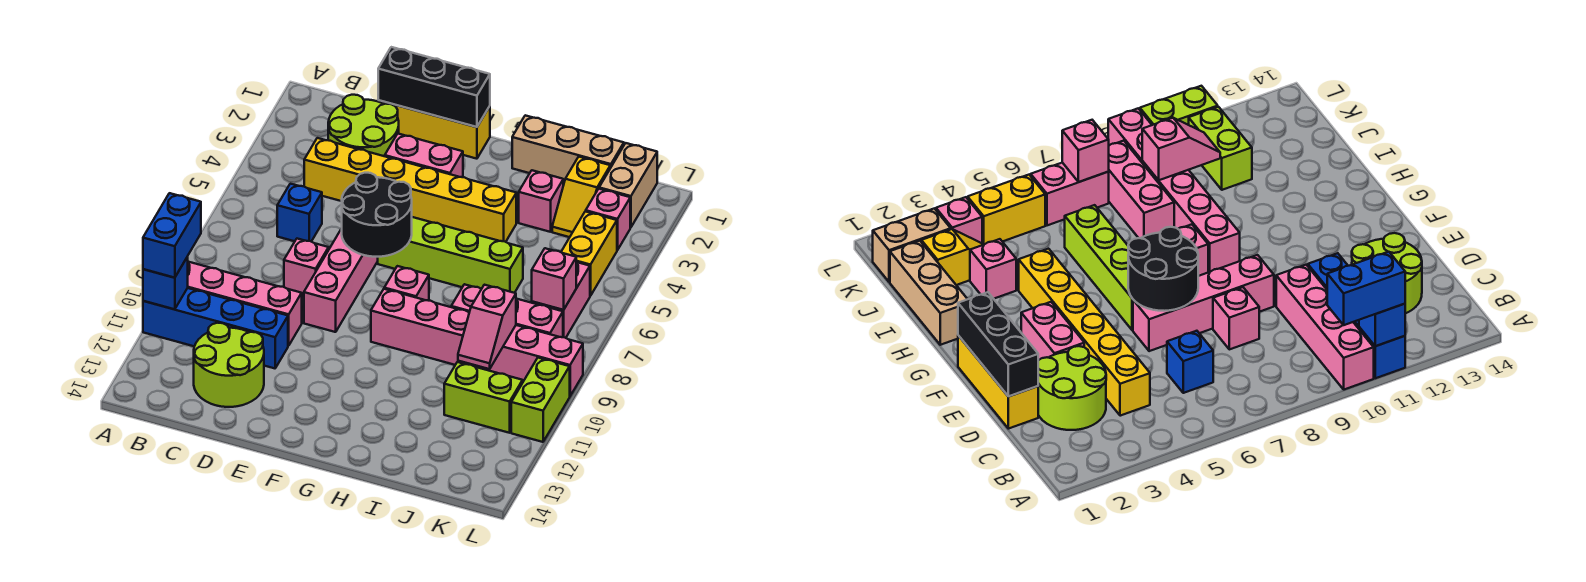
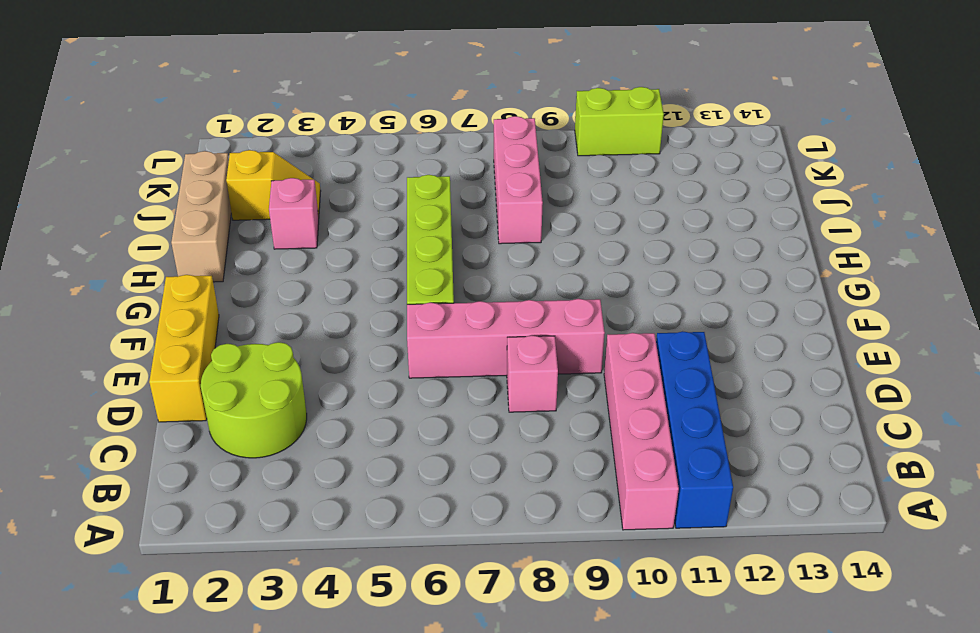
none -> yellow brick C4:H4 level 1
none -> blue brick C6 level 1
none -> lime round brick C12:D13 level 1

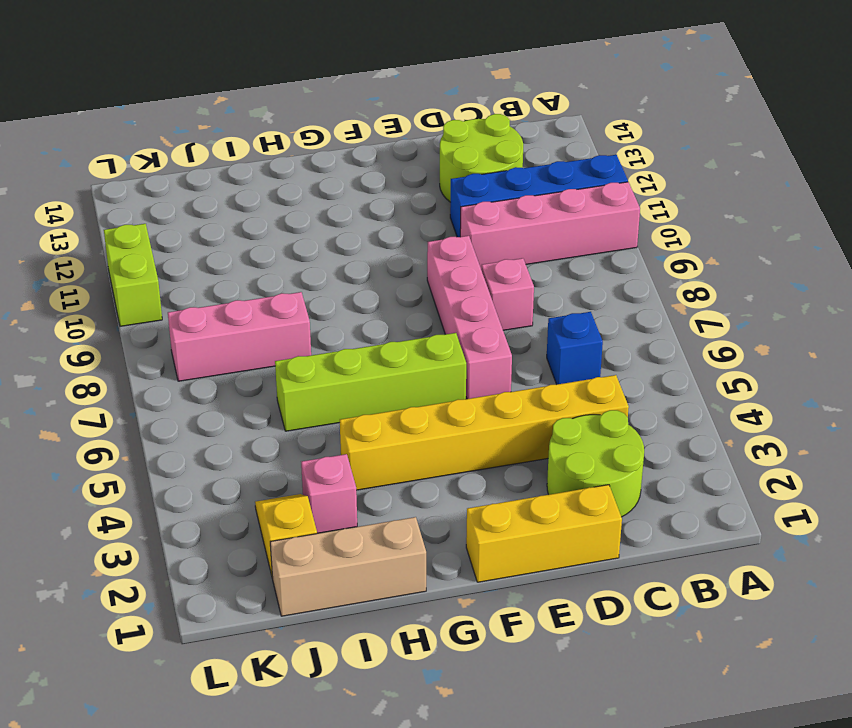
none -> pink brick E3:F3 level 1
none -> pink brick G8 level 1
none -> pink brick G9:L9 level 1

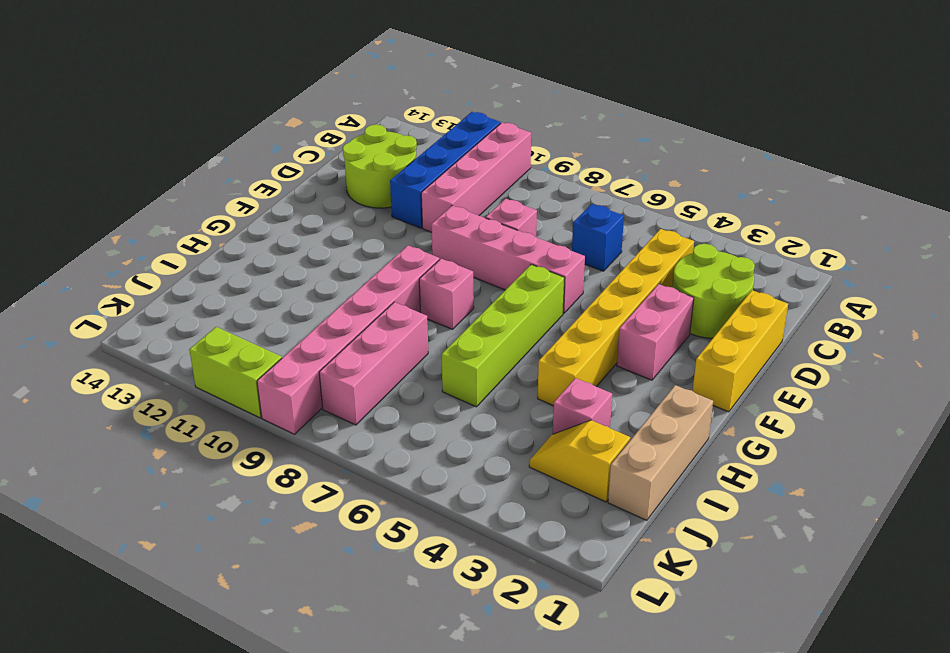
none -> lime brick J11:K11 level 1
none -> tan brick K1:K2 level 1
none -> pink brick K3 level 1

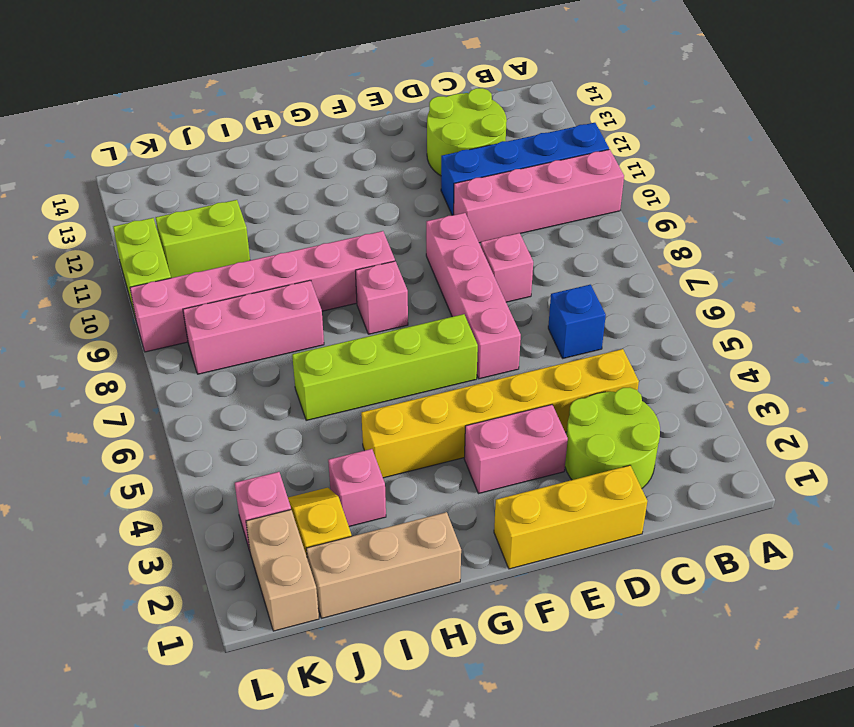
none -> yellow brick K4:K5 level 1
none -> pink brick K6:K7 level 1
none -> blue brick A11 level 2

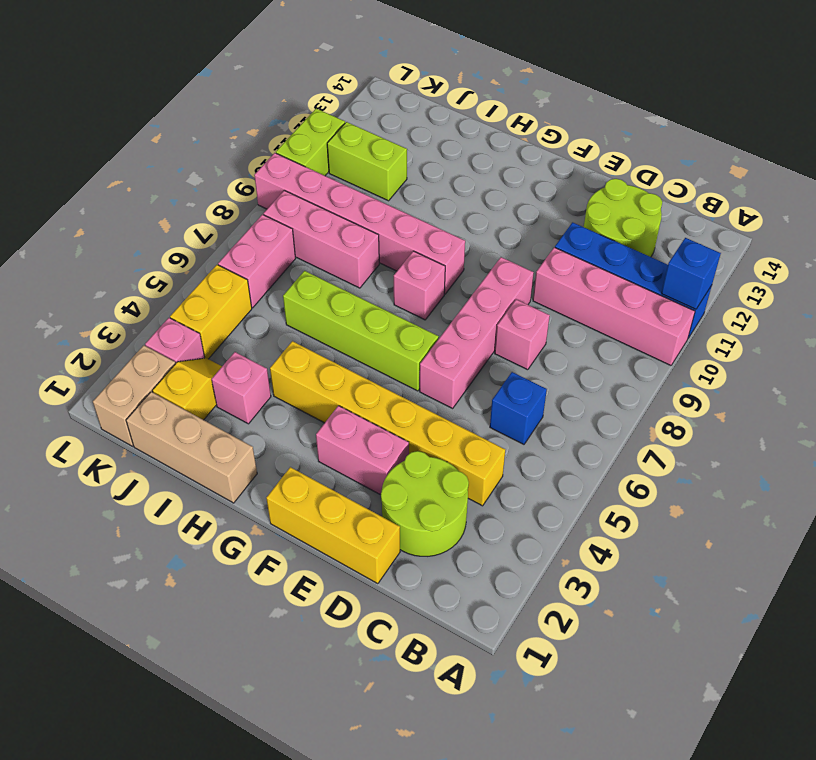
none -> black brick D1:F1 level 2
none -> black round brick E6:F7 level 2
none -> pink slope J9:J10 level 2 top 9

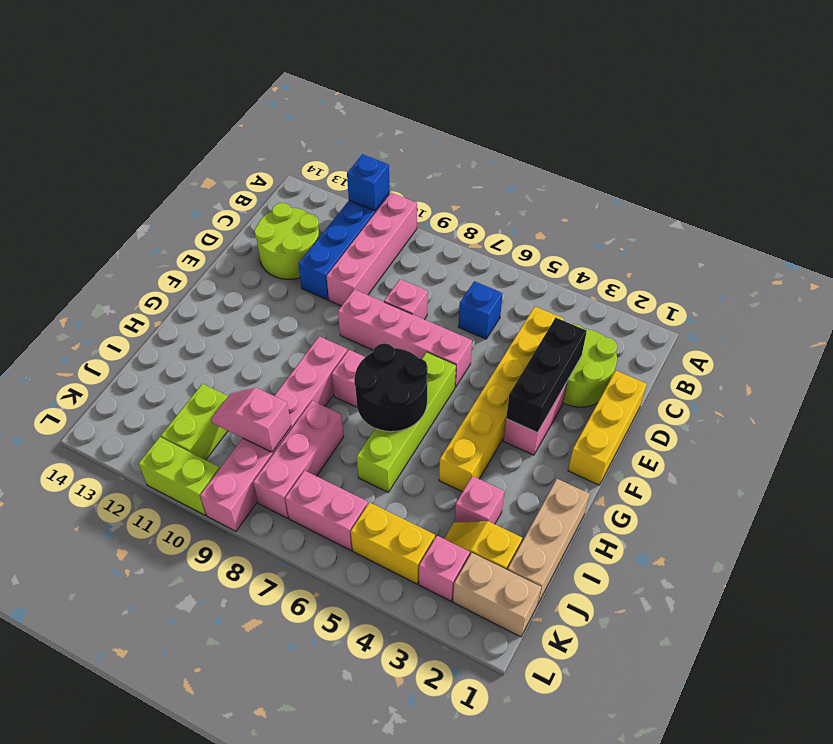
black brick D3:F3 level 2 -> black brick D1:F1 level 2
black round brick G6:H7 level 2 -> black round brick E6:F7 level 2
none -> pink brick K7 level 2
none -> blue brick A10:A11 level 3

